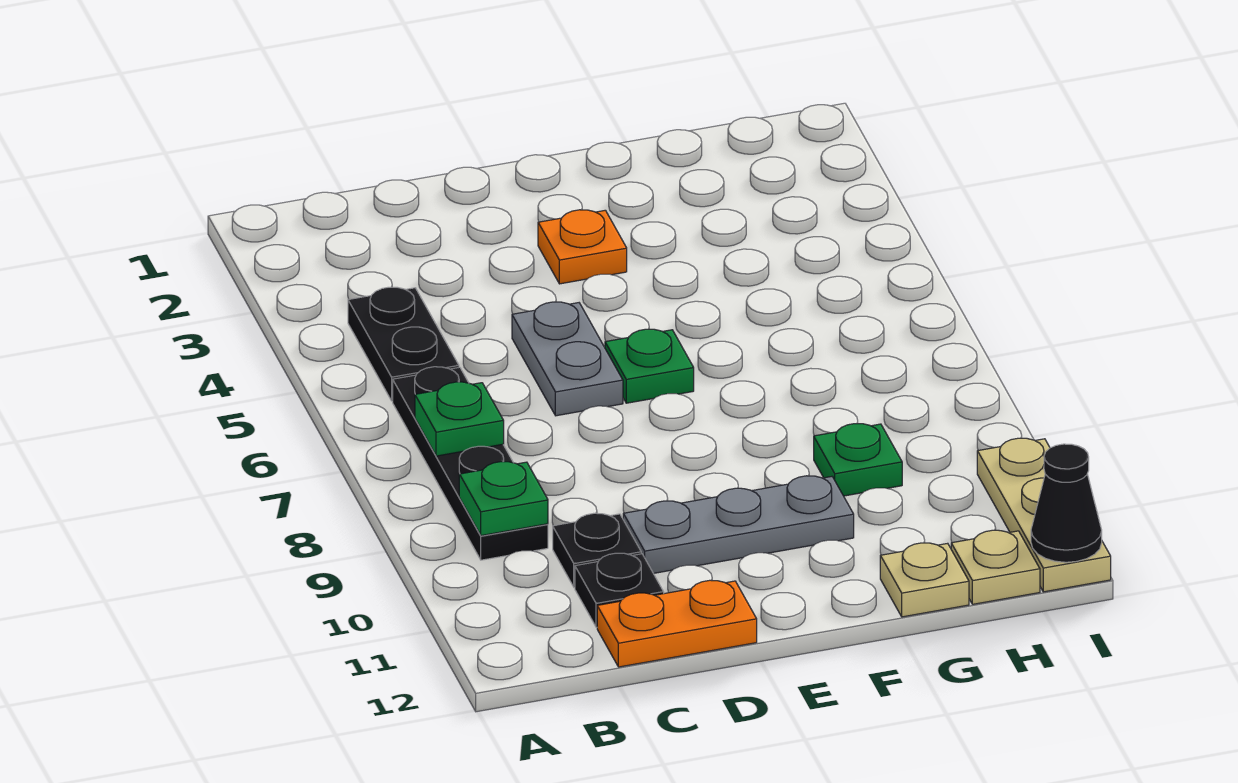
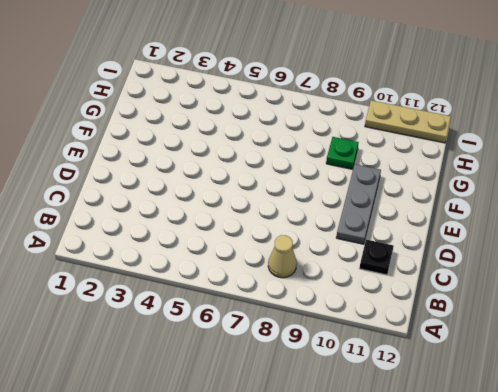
tan cone B8 level 1 -> black plate B6:B9 level 1
none -> black plate B4:B5 level 1
none -> black plate C10 level 1
none -> orange plate C12:D12 level 1

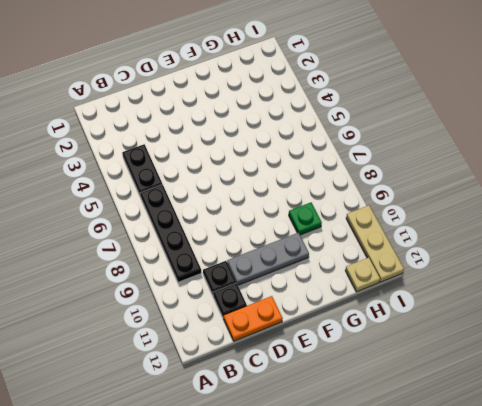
none -> grey plate D5:D6 level 1
none -> orange plate E3 level 1
none -> green plate E6 level 1

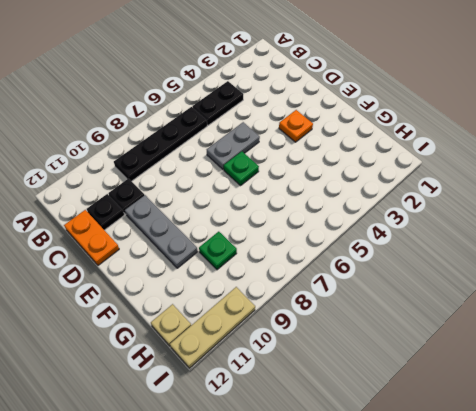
none -> tan plate G12 level 1
none -> green plate B7 level 2
none -> green plate B9 level 2

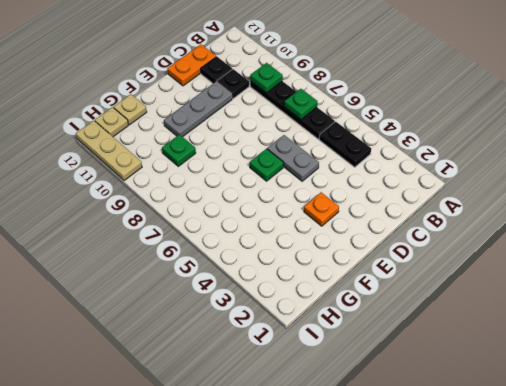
none -> black cone I12 level 2

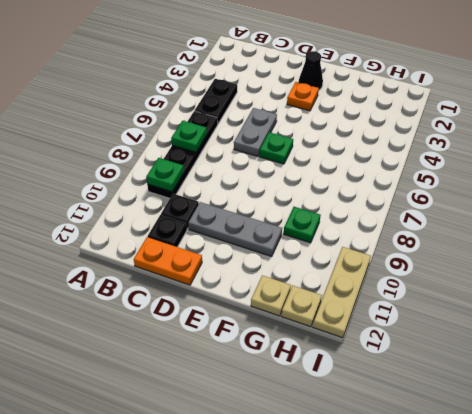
black cone E2 level 1 -> black cone I12 level 2

